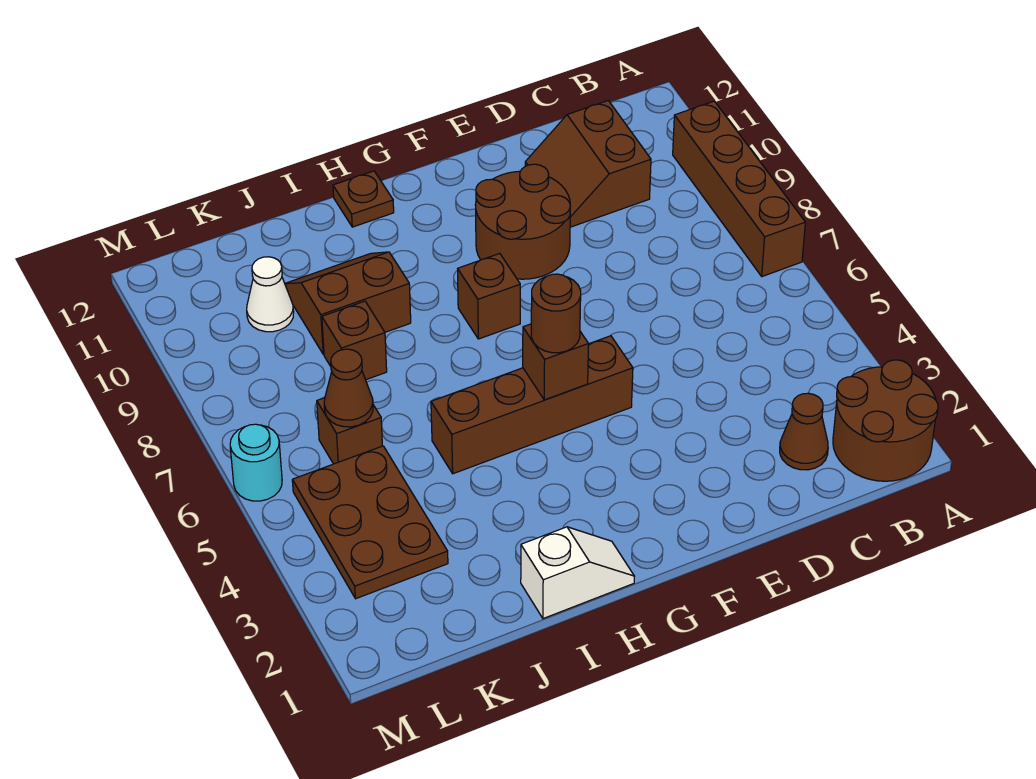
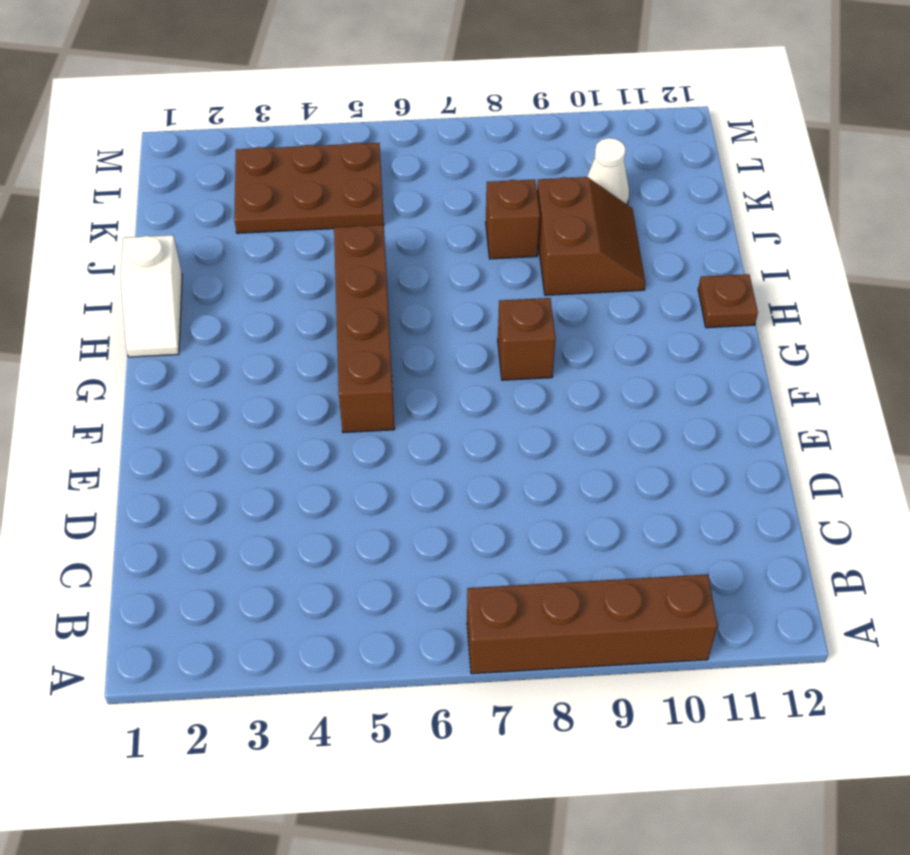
none -> brown round brick A1:B2 level 1
none -> brown cone C2 level 1
none -> brown slope C10:D11 level 1 top C

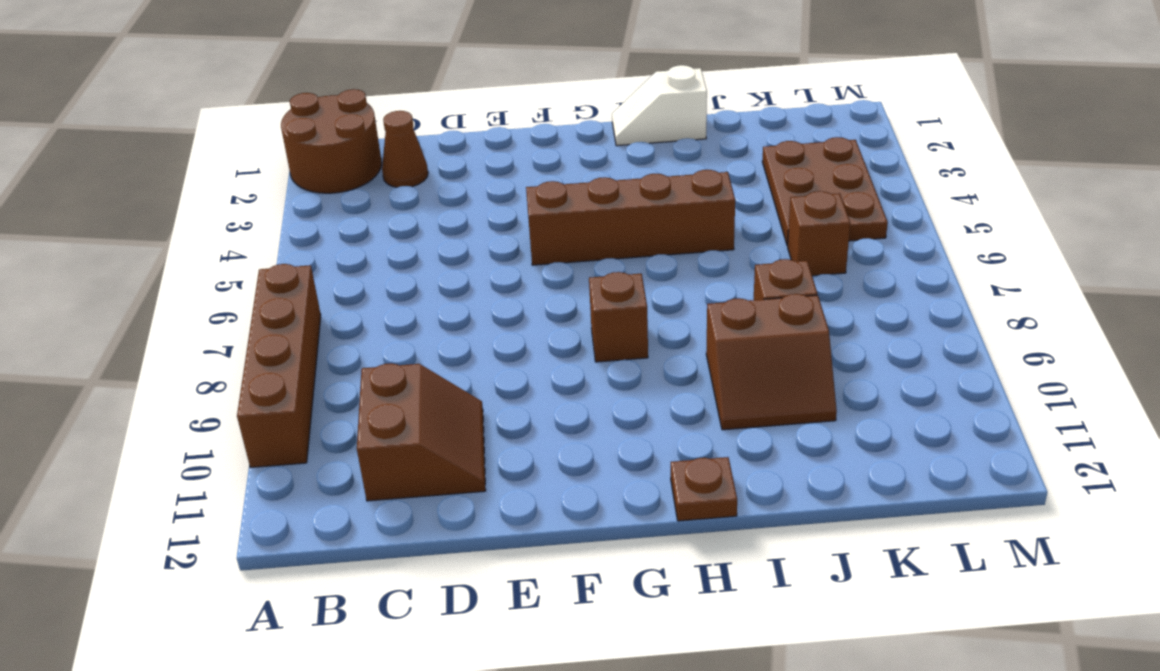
none -> brown round brick E9:F10 level 1
none -> white cone K10 level 1
none -> cyan round brick M6 level 1

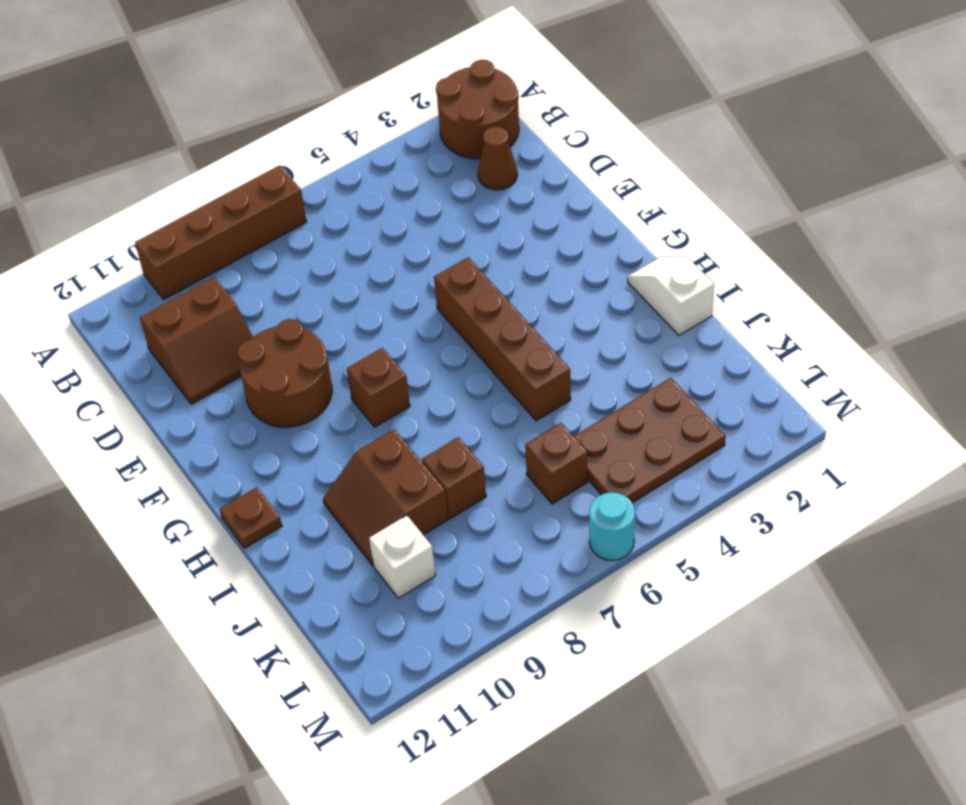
white brick K10 level 1 -> white cone K10 level 1
none -> brown brick G5 level 2
none -> brown cone K6 level 2
none -> brown round brick G5 level 3

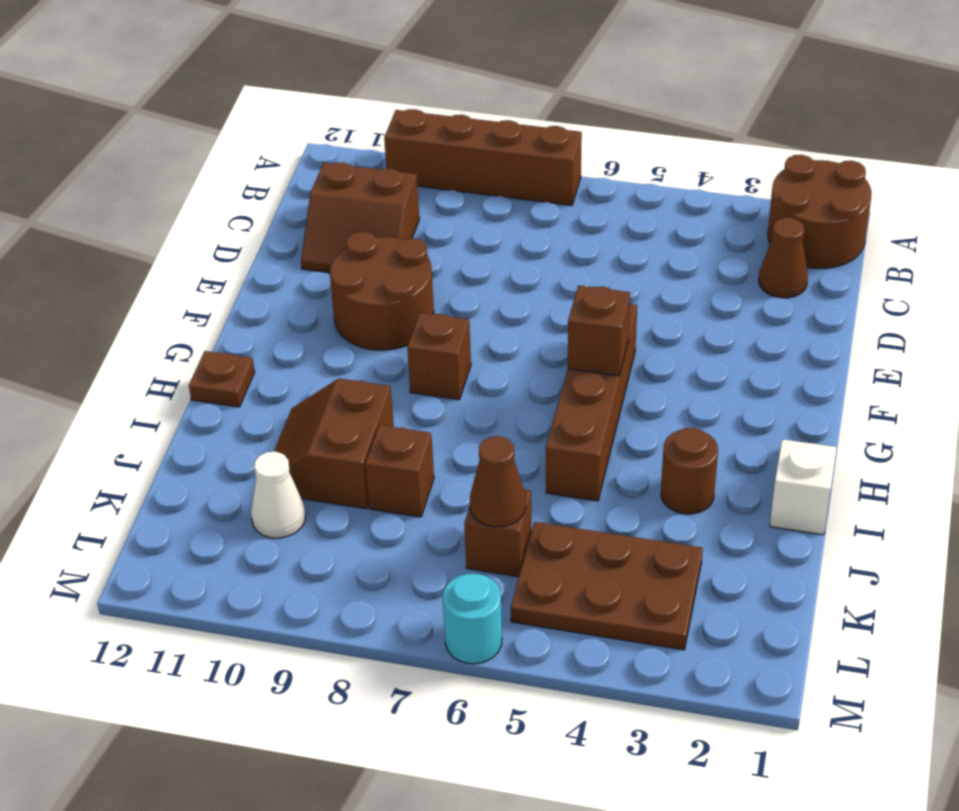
brown round brick I3 level 1 -> brown round brick G5 level 3

